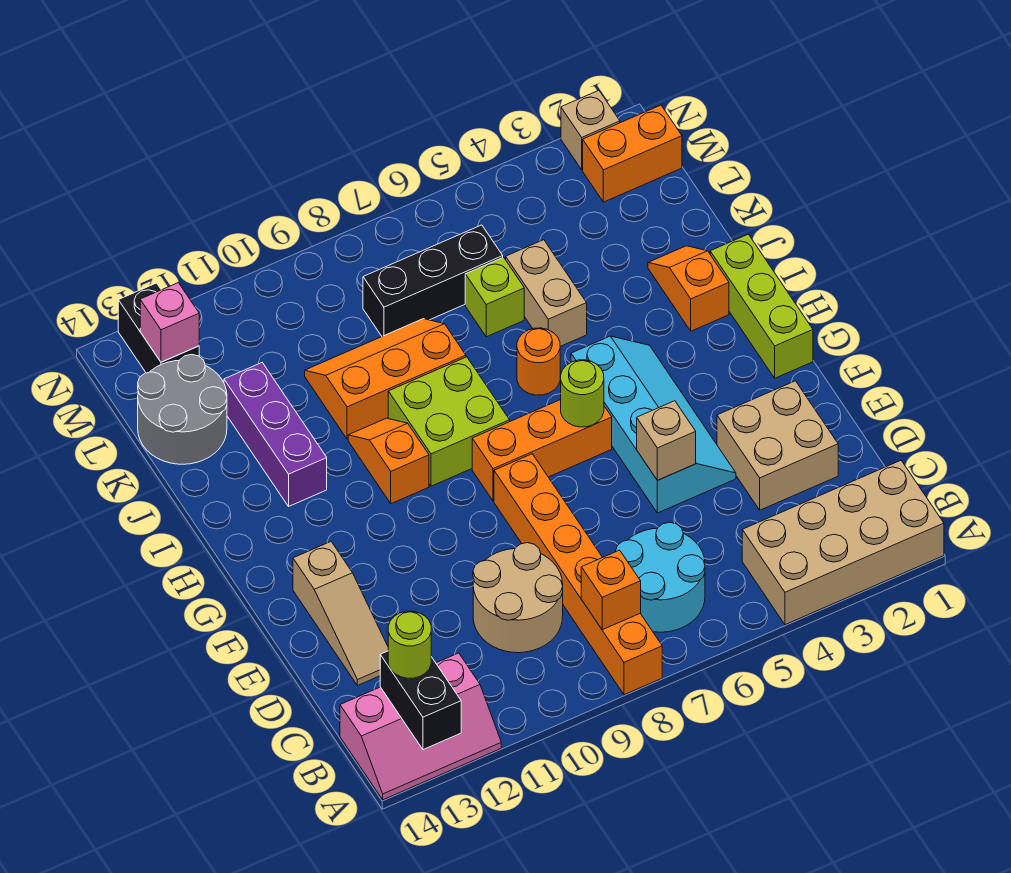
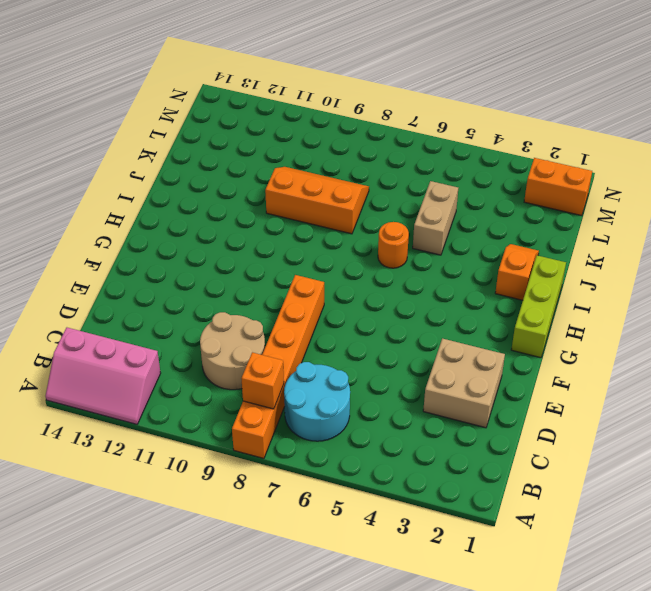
none -> tan brick A1:B4 level 1
none -> tan slope D13:F13 level 1 top F
none -> cyan slope E4:H5 level 1 top 5

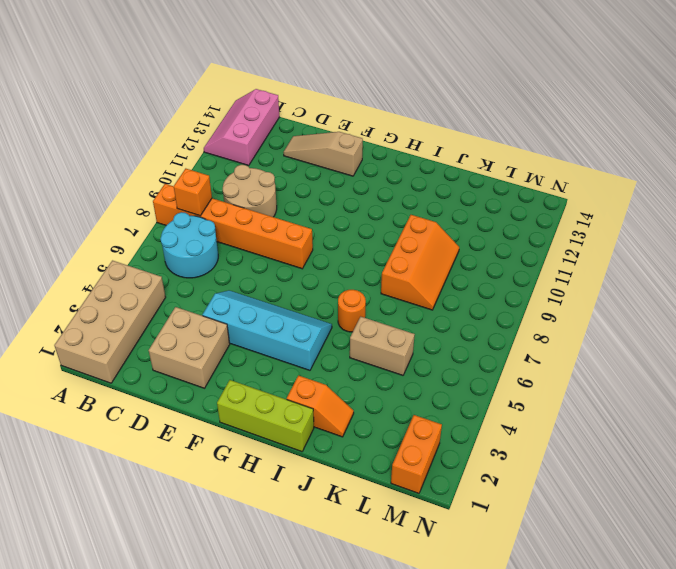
cyan slope E4:H5 level 1 top 4 -> cyan slope E4:H5 level 1 top 5
none -> orange brick G6:G8 level 1
none -> lime brick H8:I9 level 1
none -> orange slope H10:I10 level 1 top H

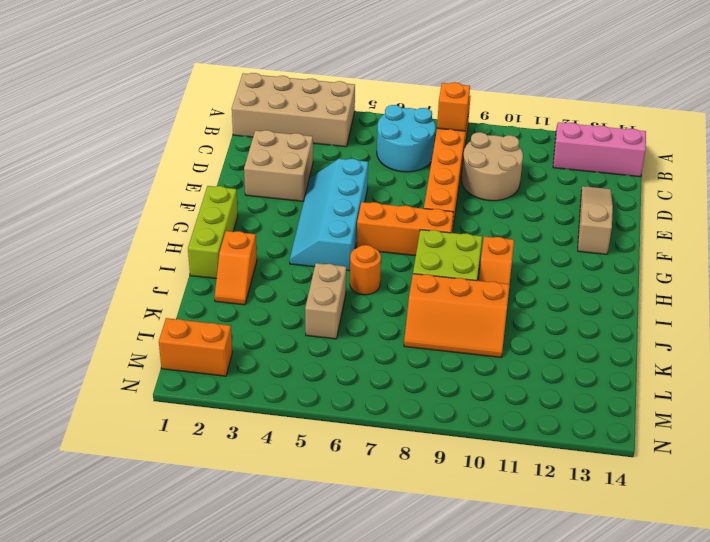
none -> purple brick I12:K12 level 1
none -> lime brick K6 level 1
none -> grey round brick K13:L14 level 1

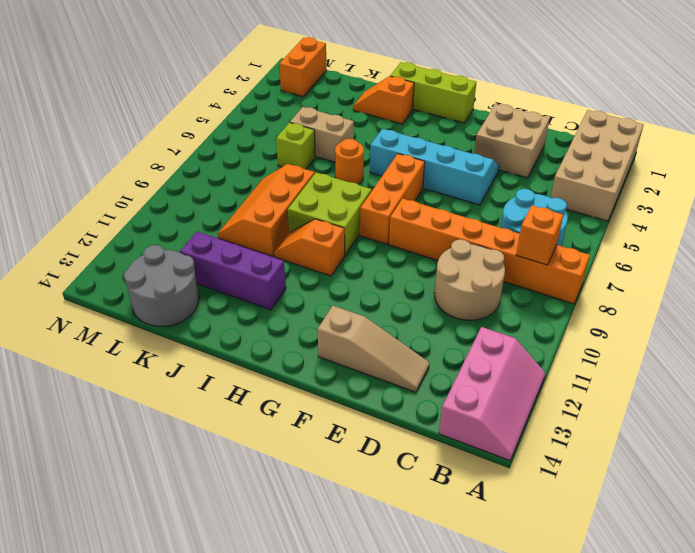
none -> black brick L6:L8 level 1
none -> black brick M13:N13 level 1
none -> tan brick N2 level 1

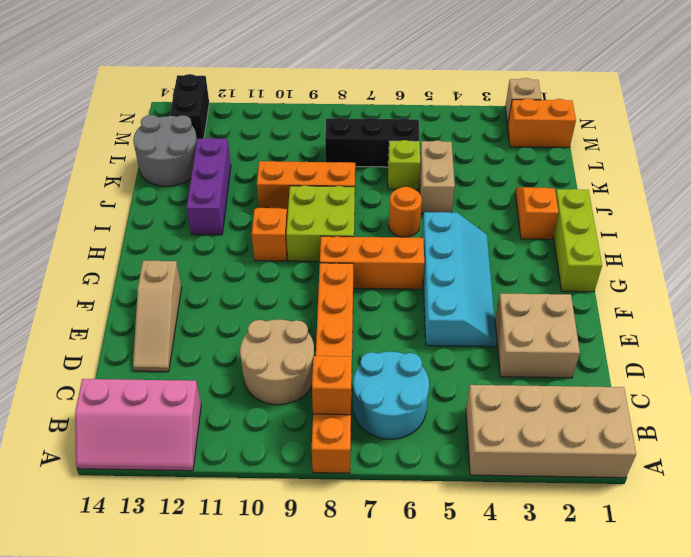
none -> black brick A13:B13 level 2
none -> tan brick E5 level 2
none -> lime round brick G6 level 2

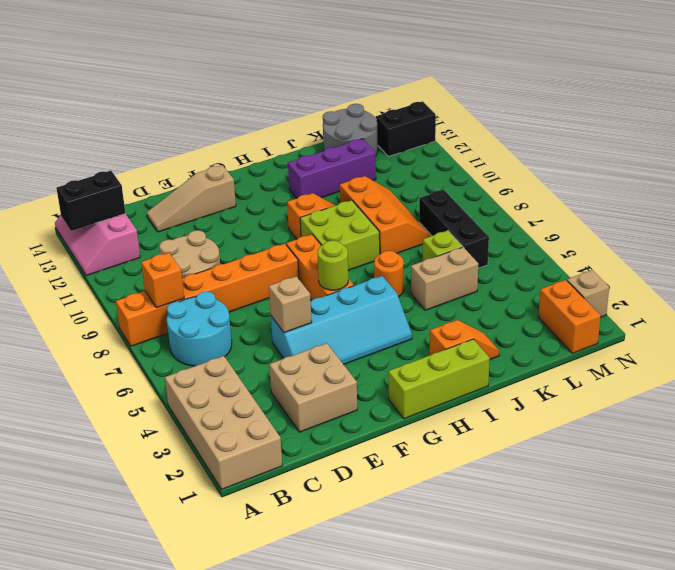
none -> pink brick M13 level 2
none -> lime round brick B13 level 3

